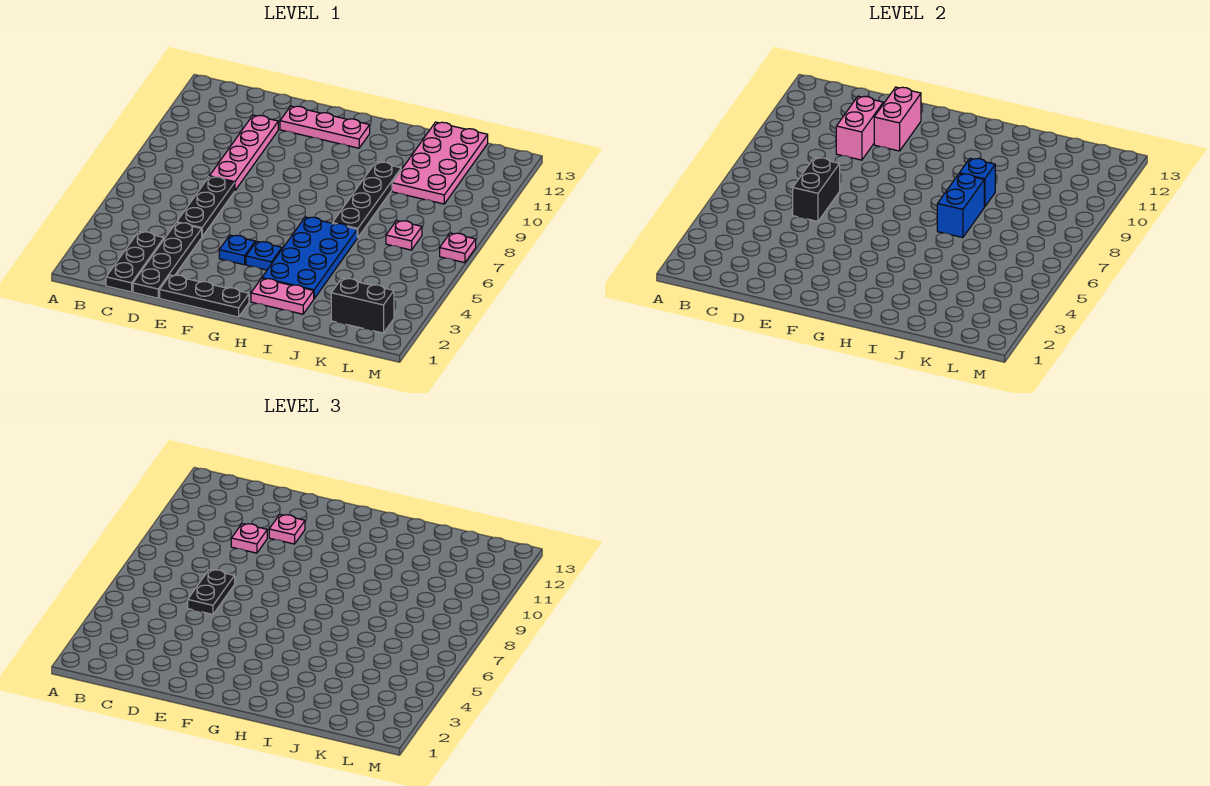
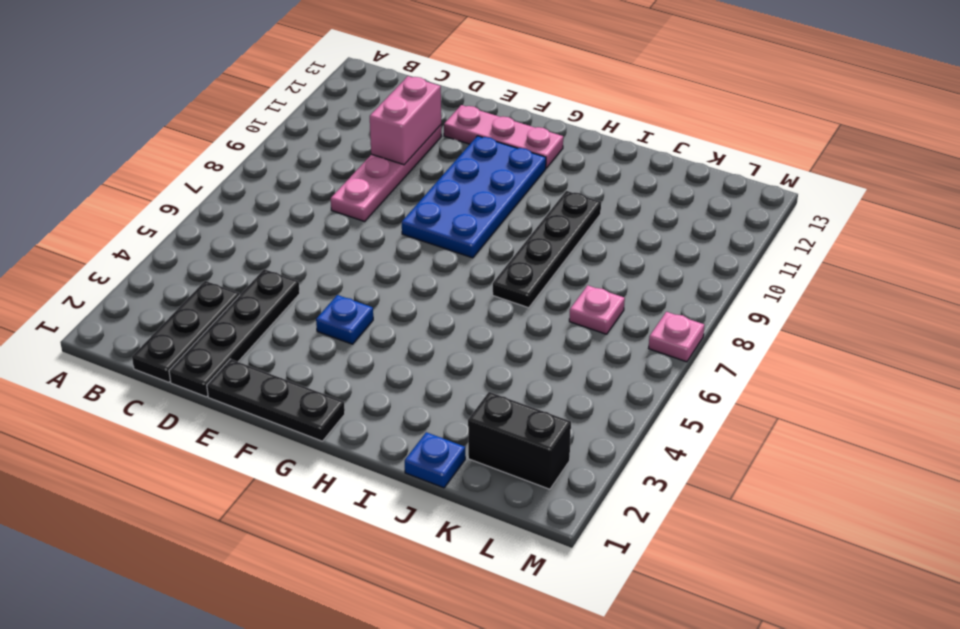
blue plate F8:G11 level 1 -> blue plate H3:I6 level 1
blue plate J1 level 1 -> blue plate G4 level 1
none -> black plate D5:D7 level 1
none -> pink plate H2:I2 level 1
none -> pink plate J10:K13 level 1

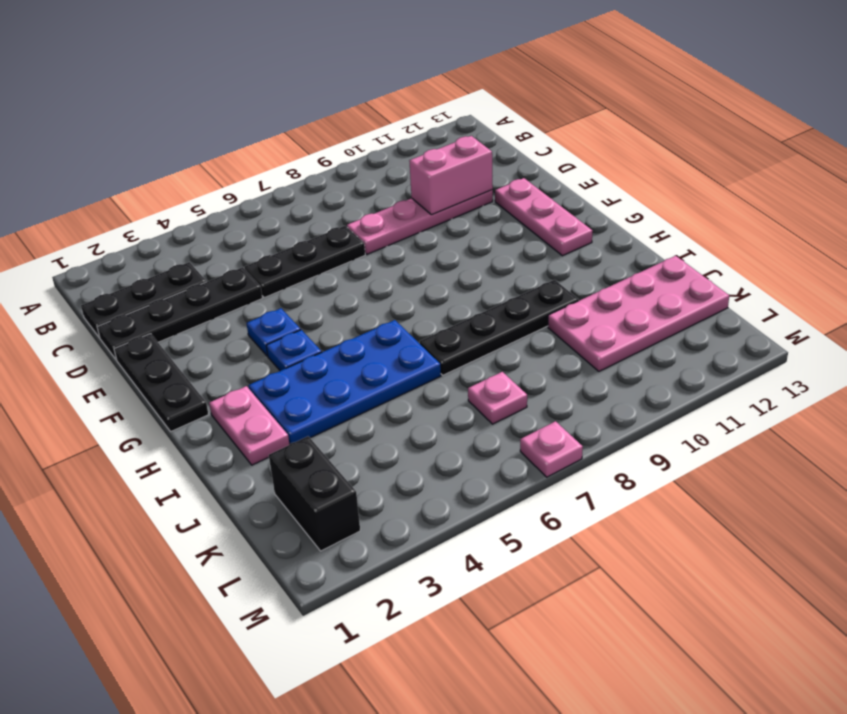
none -> black brick D6:D7 level 2
none -> pink brick E11:E12 level 2
none -> blue brick I7:I8 level 2

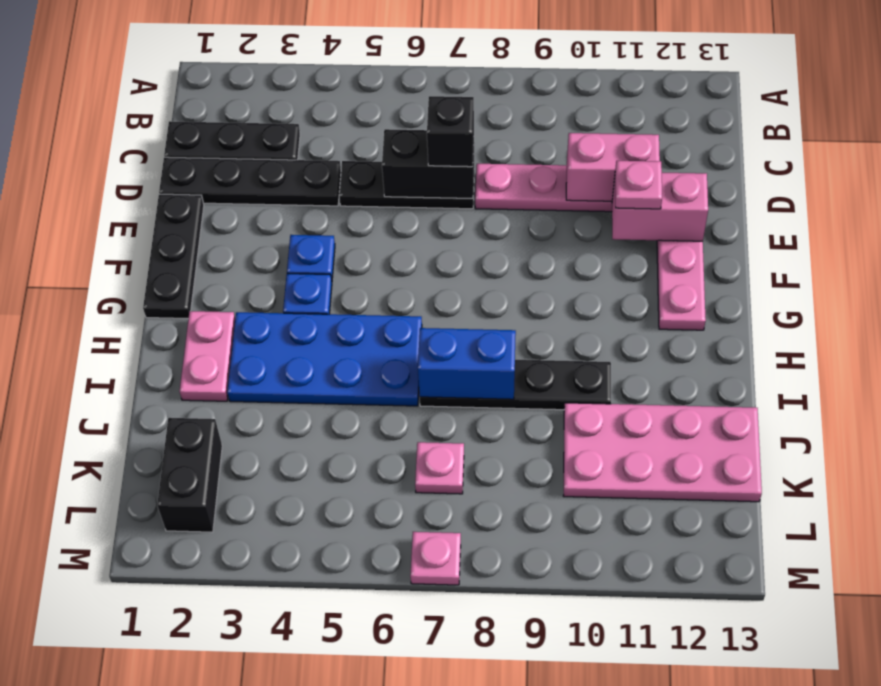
black brick D7 level 3 -> black plate D6:D7 level 3
none -> blue brick I9 level 2
none -> pink plate D10 level 3

